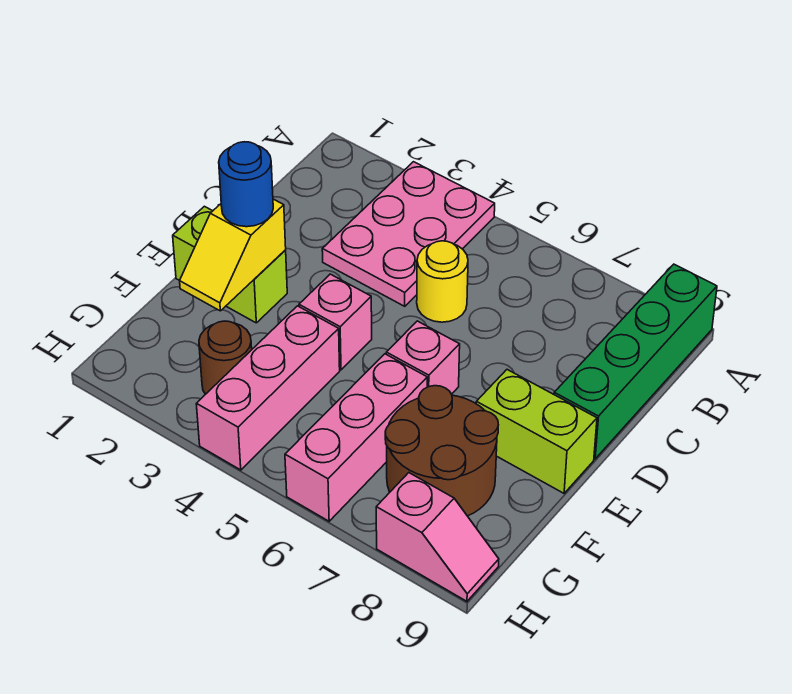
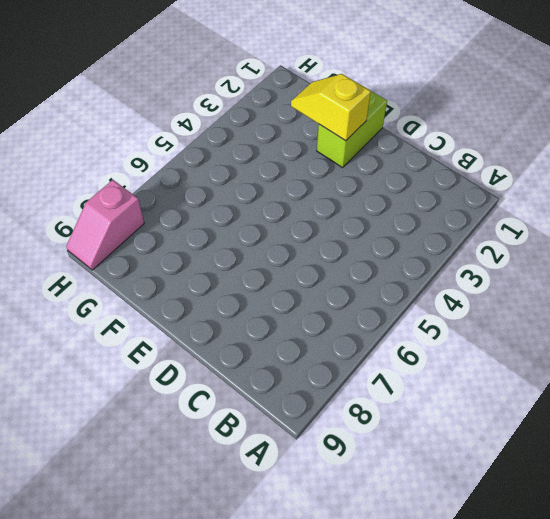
none -> pink plate A3:C4 level 1
none -> green brick A9:D9 level 1
none -> yellow round brick C5 level 1

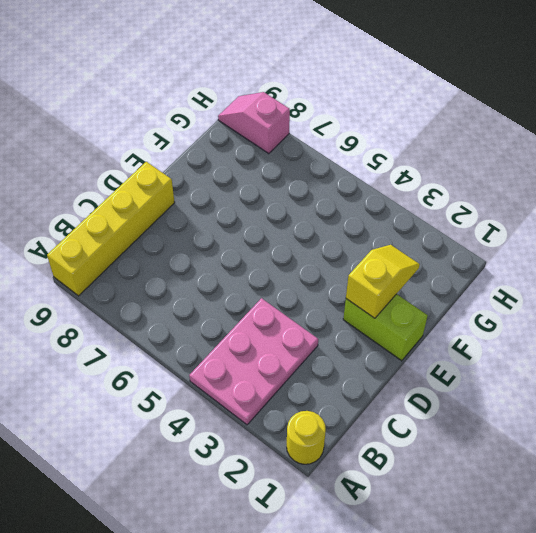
yellow round brick A1 level 1 -> yellow round brick C5 level 1
yellow brick A9:D9 level 1 -> green brick A9:D9 level 1
none -> pink brick E4 level 1
none -> pink brick E6 level 1
none -> lime brick E8:E9 level 1

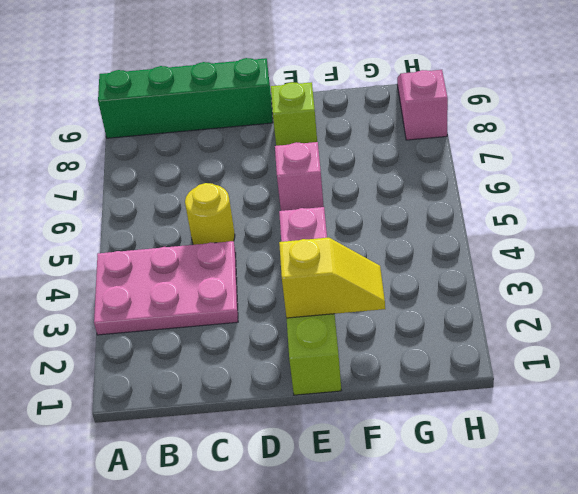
lime brick E8 level 1 -> lime brick E8:E9 level 1
none -> pink brick F4:H4 level 1
none -> pink brick F6:H6 level 1
none -> brown round brick F7:G8 level 1

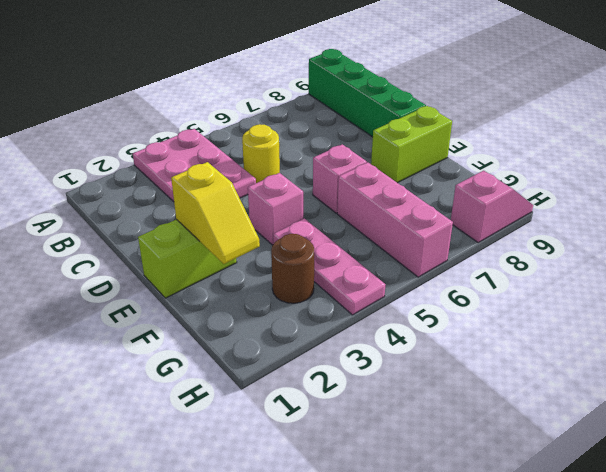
pink plate F4:H4 level 1 -> pink brick F4:H4 level 1
none -> brown round brick F7:G8 level 1
none -> blue round brick E2 level 3

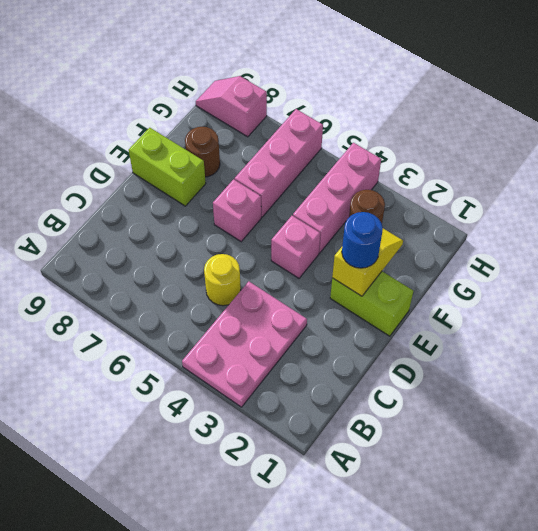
brown round brick F8 level 1 -> brown round brick F7:G8 level 1
none -> green brick A9:D9 level 1

